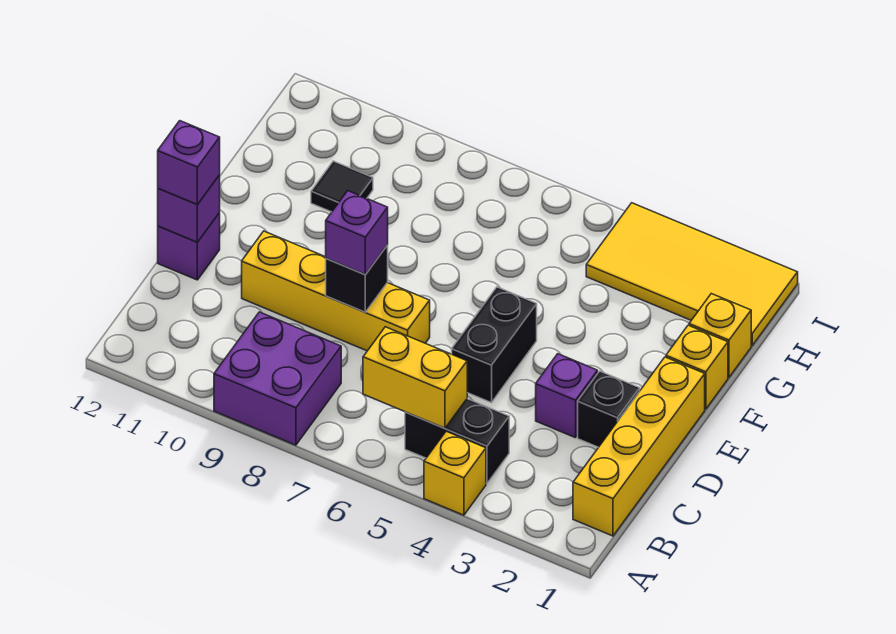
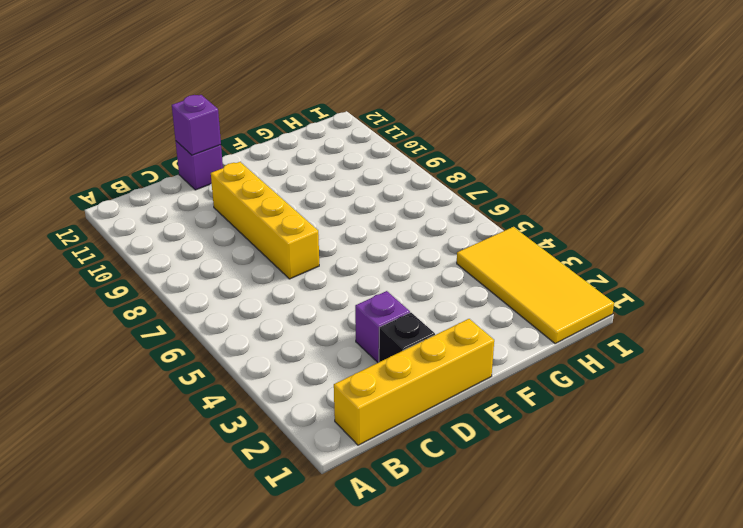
none -> yellow brick A4 level 1
none -> purple brick A8:B9 level 1
none -> black brick B4:B5 level 1

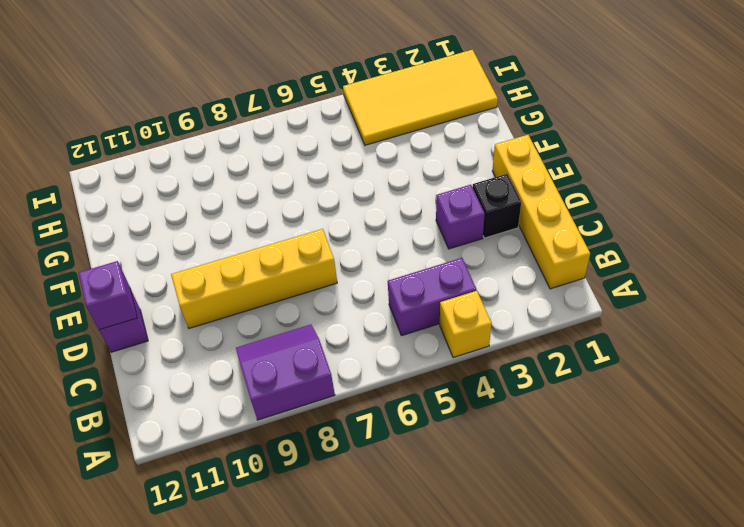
purple slope A8:B9 level 1 top A -> purple brick A8:B9 level 1
purple brick B4:B5 level 1 -> black brick B4:B5 level 1
none -> black brick D5:E5 level 1
none -> yellow brick F1 level 1
none -> yellow brick G1 level 1

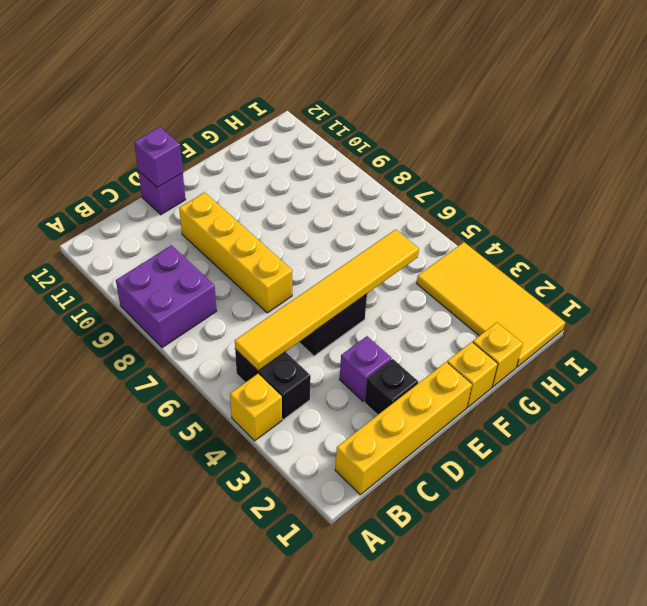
yellow tile B5:G5 level 2 -> yellow brick B5:B6 level 2
none -> black tile G10 level 1
none -> black brick D8 level 2
none -> purple brick D8 level 3

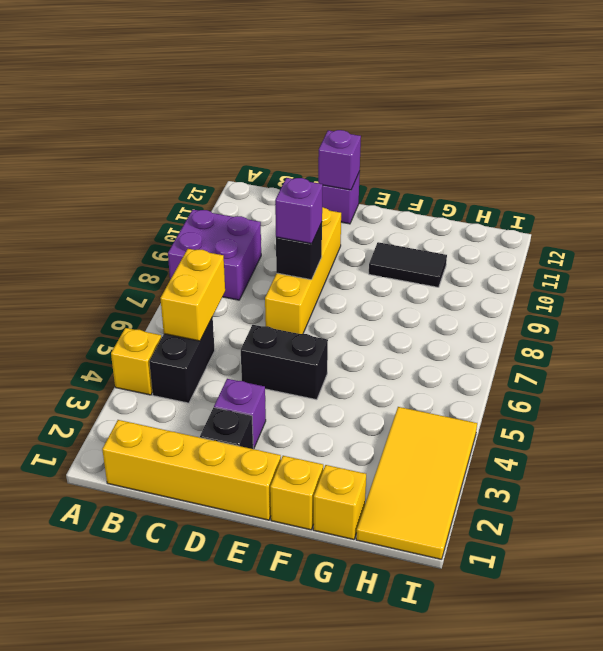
black tile F10:G10 level 1 -> black tile G10 level 1
none -> purple brick D12 level 3

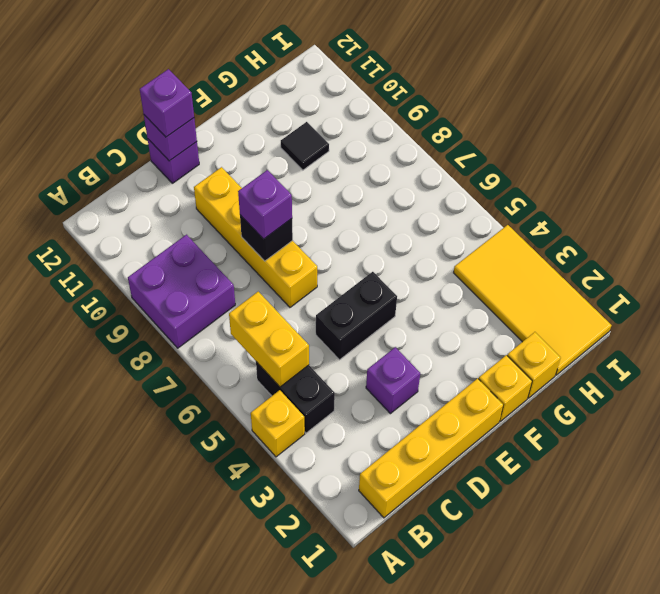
none -> black brick D2 level 1

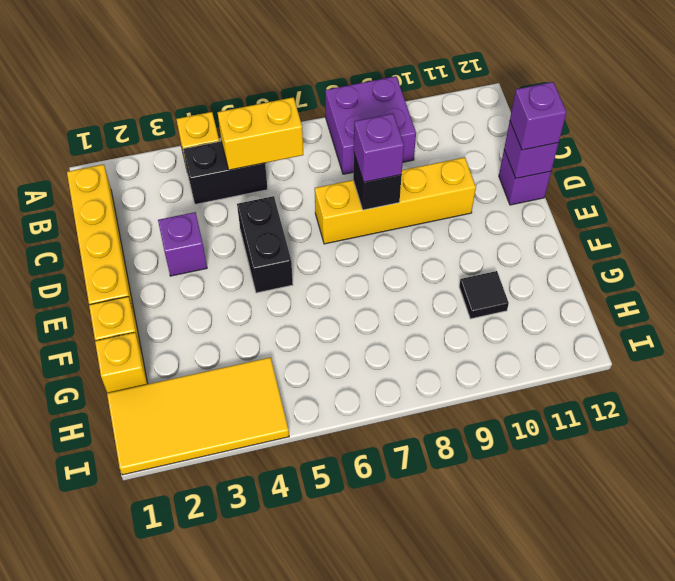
none -> black brick D2 level 1

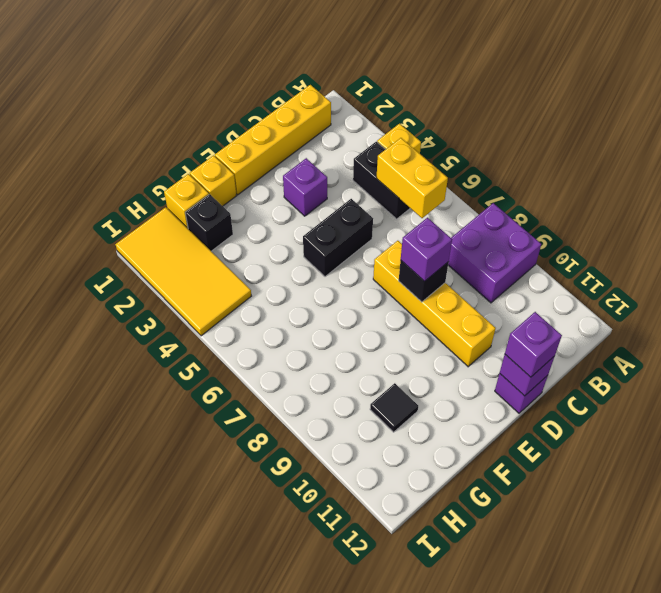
black brick G2 level 1 -> black brick D2 level 1

